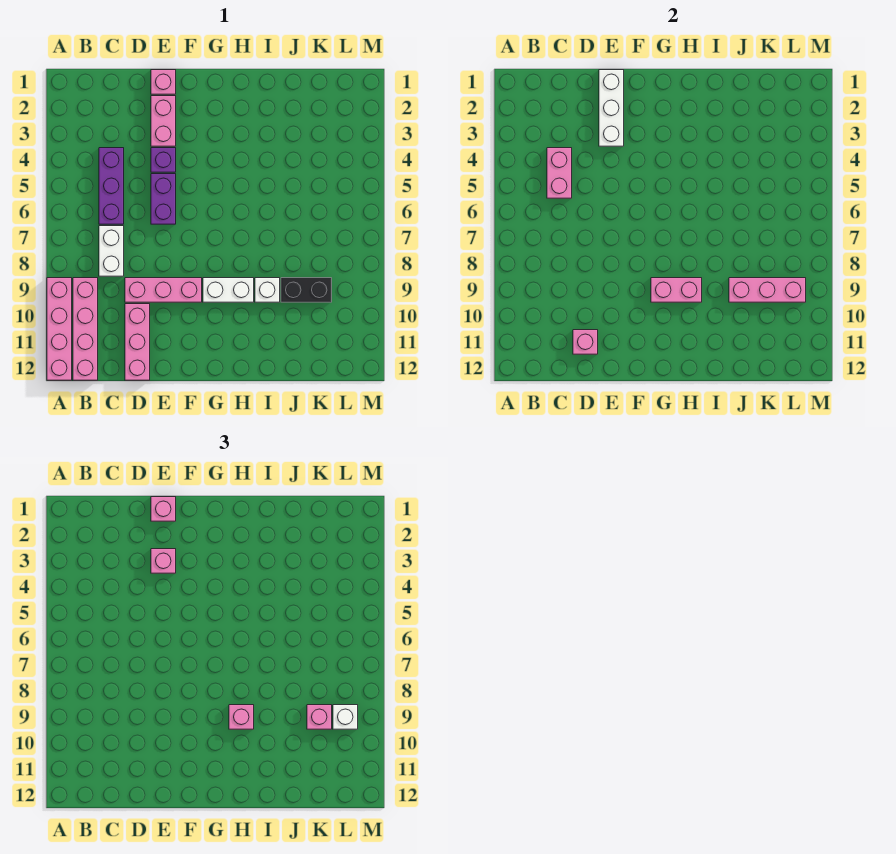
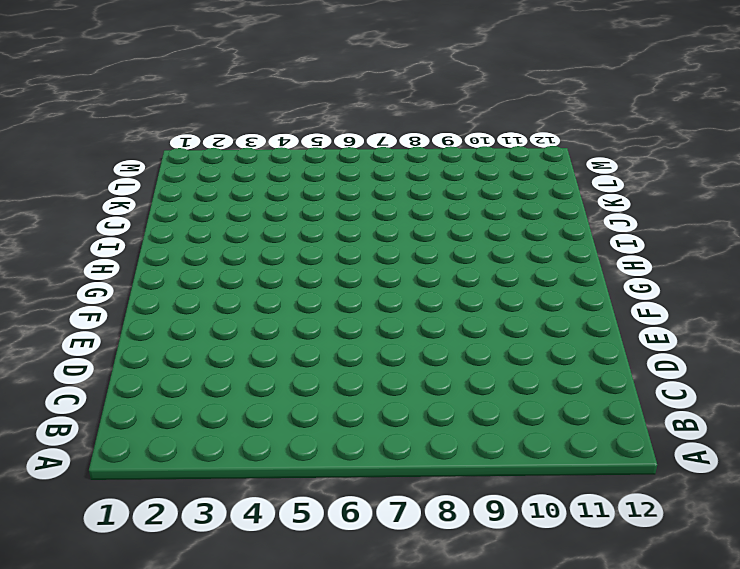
none -> pink brick A9:A12 level 1
none -> pink brick B9:B12 level 1
none -> purple brick C4:C6 level 1

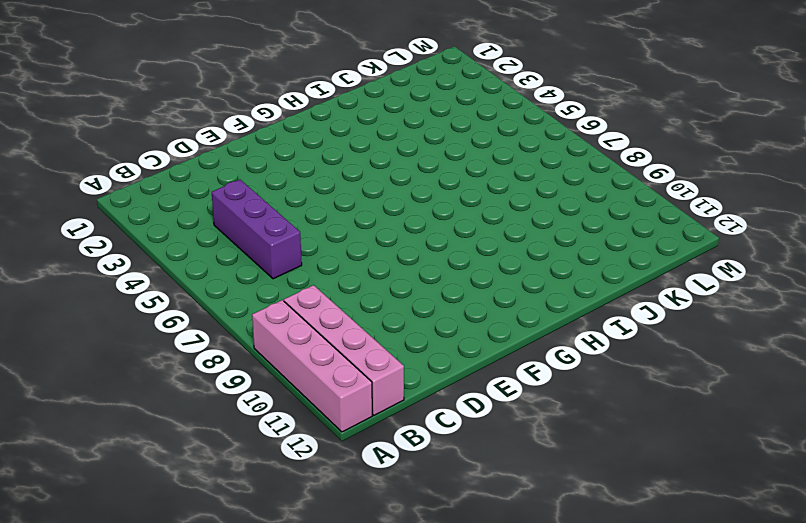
none -> white brick C7:C8 level 1
none -> pink brick D9:F9 level 1
none -> pink brick D10:D12 level 1

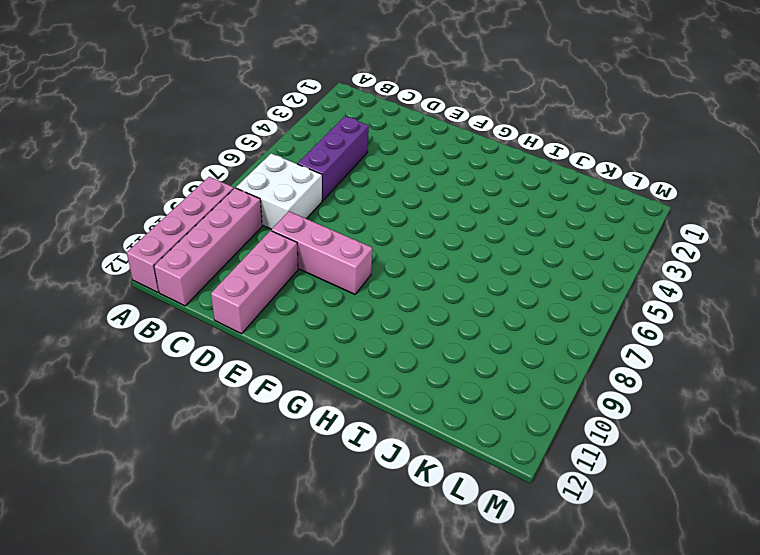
white brick B7:C8 level 1 -> white brick C7:C8 level 1
none -> pink brick E1 level 1
none -> pink brick E2:E3 level 1
none -> purple brick E4 level 1

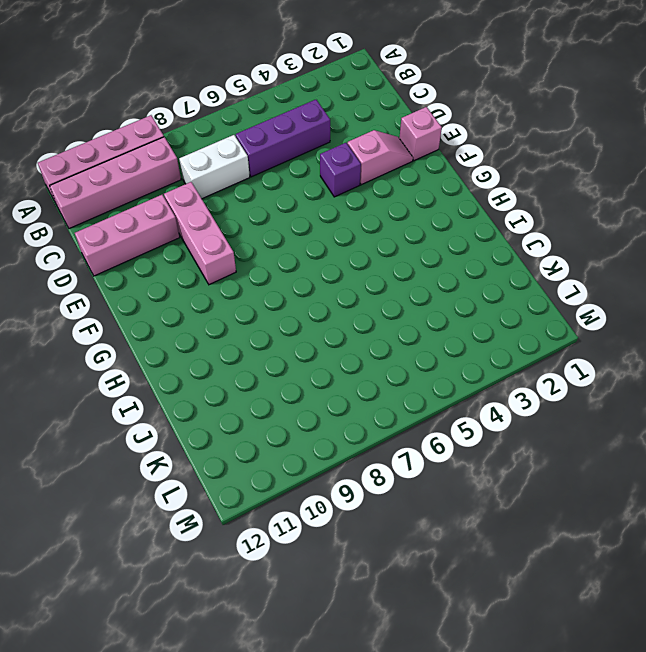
pink slope E2:E3 level 1 top 3 -> pink brick E2:E3 level 1
none -> purple brick E5:E6 level 1
none -> white brick G9:H9 level 1
none -> white brick I9 level 1

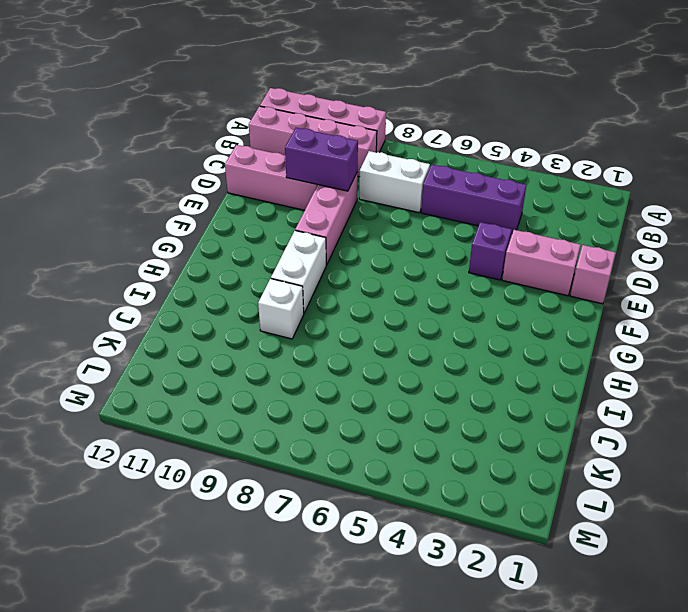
purple brick D9:D10 level 2 -> purple brick E5:E6 level 1
none -> black brick J9:K9 level 1
none -> pink brick C4:C5 level 2
none -> pink brick D11 level 2

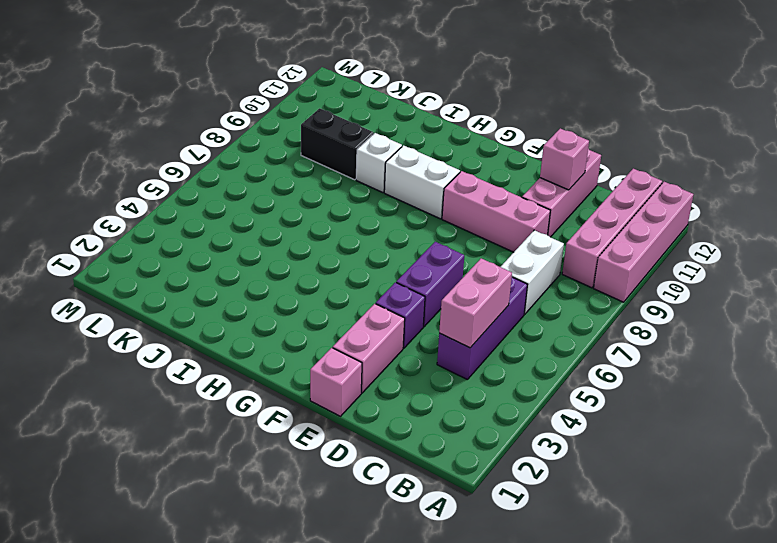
none -> white brick E1:E3 level 2
none -> pink brick G9:H9 level 2
none -> pink brick J9:L9 level 2

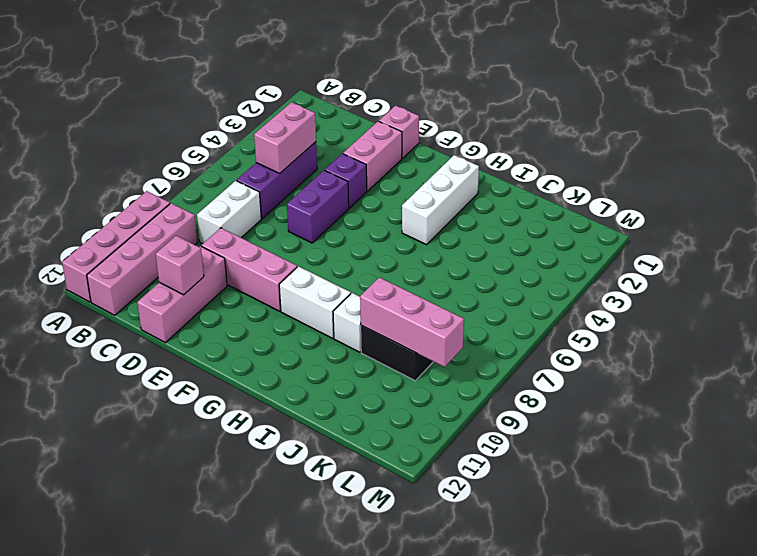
white brick H2:H4 level 1 -> white brick E1:E3 level 2
none -> pink brick G9:H9 level 2
none -> pink brick E1 level 3
none -> pink brick E3 level 3

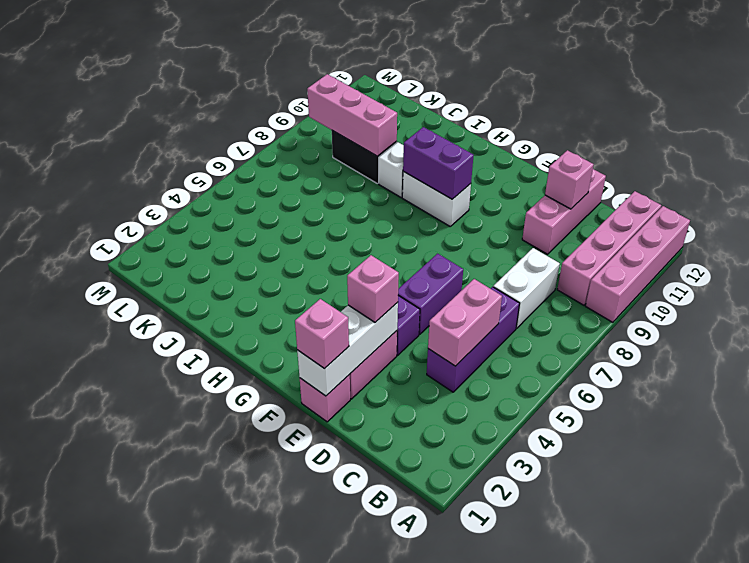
purple brick G9:H9 level 2 -> pink brick G9:H9 level 2
none -> pink brick D9:F9 level 1
none -> pink brick H9 level 3
none -> pink brick K9 level 3

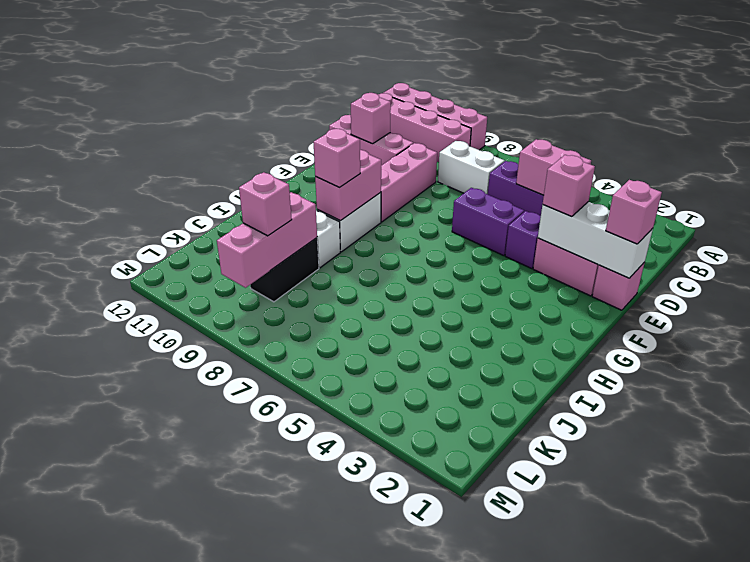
none -> white brick L9 level 3

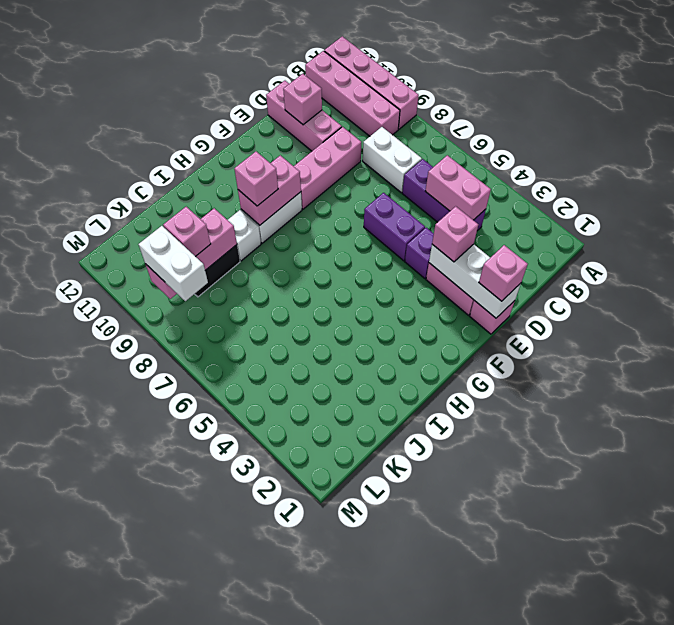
white brick L8:L9 level 3 -> white brick L9 level 3

